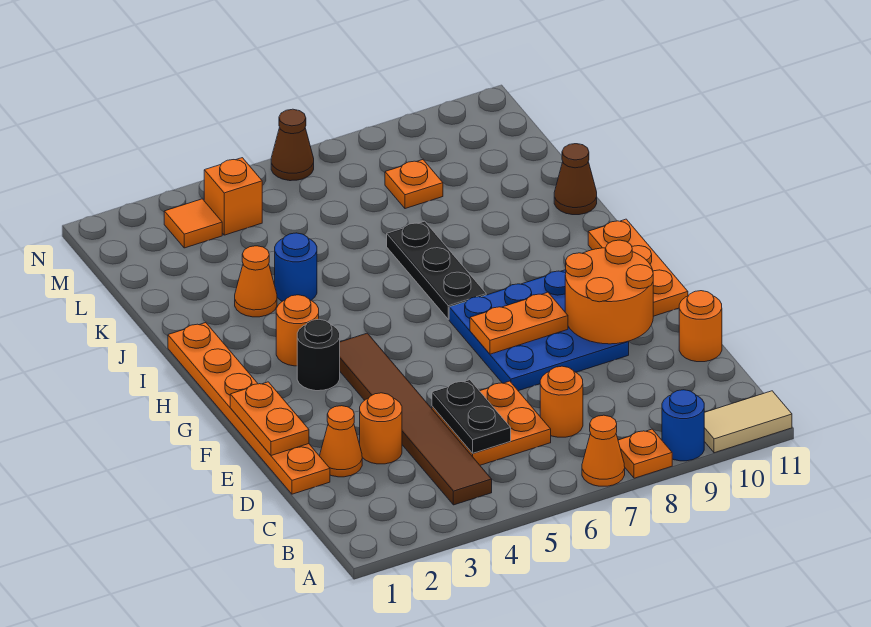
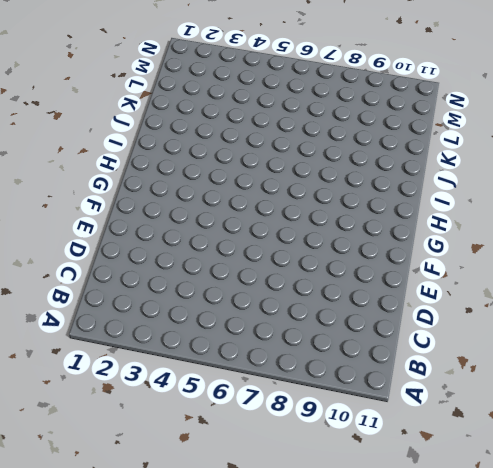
none -> orange cone A7 level 1
none -> orange plate A8 level 1
none -> blue round brick A9 level 1

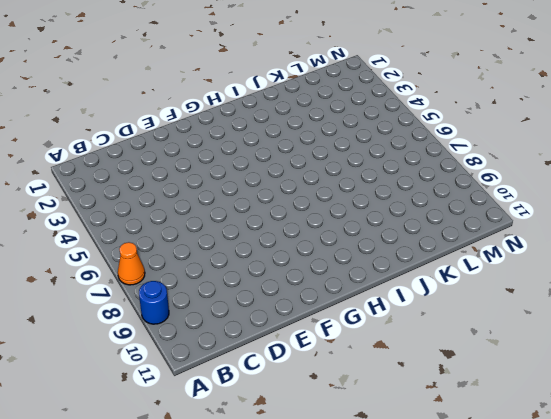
none -> orange plate A8 level 1
none -> tan tile A10:A11 level 1
none -> brown tile B4:G4 level 1

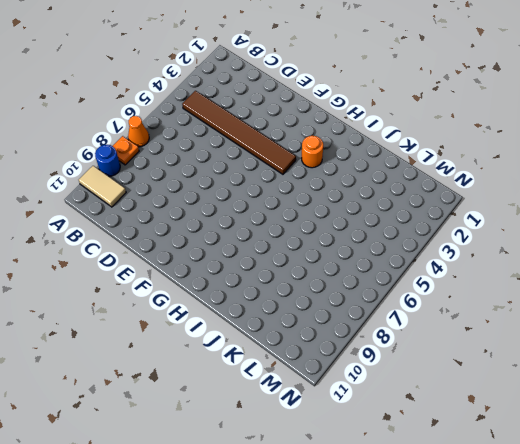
tan tile A10:B10 level 1 -> tan tile A10:A11 level 1
none -> orange plate C5:D6 level 1
none -> orange round brick C7 level 1
none -> orange plate D1:I1 level 1

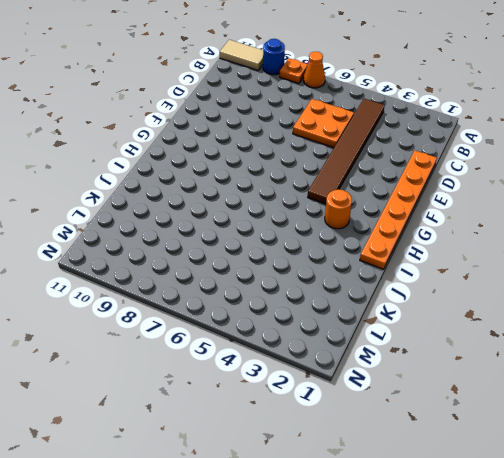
none -> orange round brick C7 level 1
none -> orange cone D2 level 1
none -> orange round brick D3 level 1

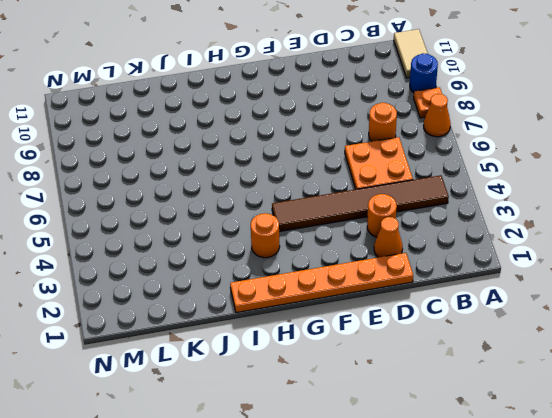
none -> orange round brick D11 level 1
none -> blue plate E7:G9 level 1
none -> orange plate F11:H11 level 1

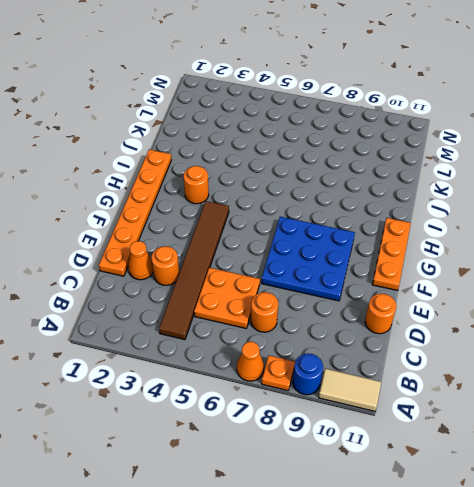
none -> black round brick G3 level 1
none -> black plate H7:J7 level 1
none -> orange cone J3 level 1

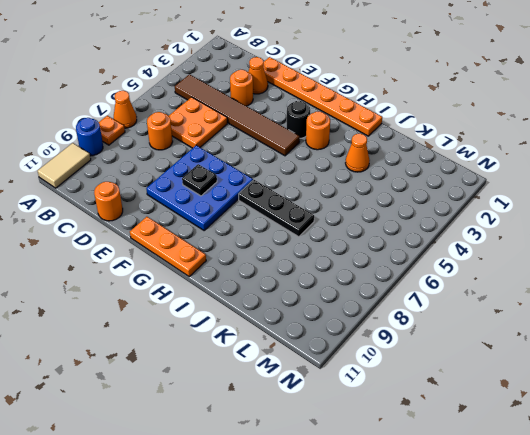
black plate F8 level 2 -> orange plate F7:F8 level 2
none -> blue round brick J4 level 1
none -> brown cone J11 level 1
none -> orange plate L8 level 1

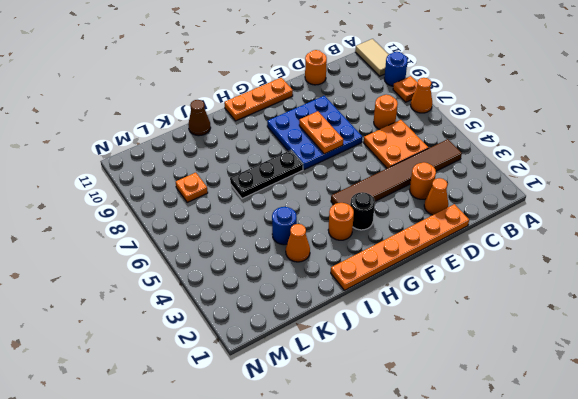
none -> orange tile M3 level 1
none -> orange brick M4 level 1
none -> brown cone N6 level 1

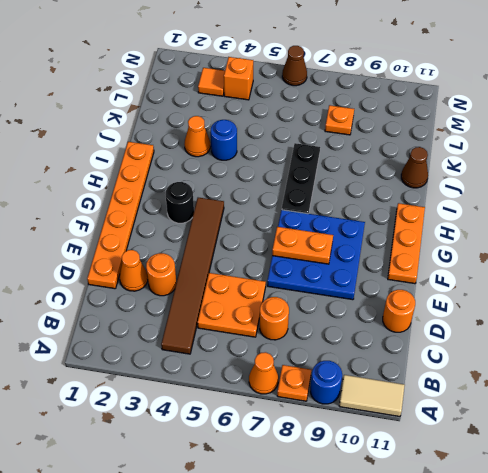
none -> orange round brick H3 level 1
none -> black plate C5:D5 level 2
none -> orange plate E1:F1 level 2

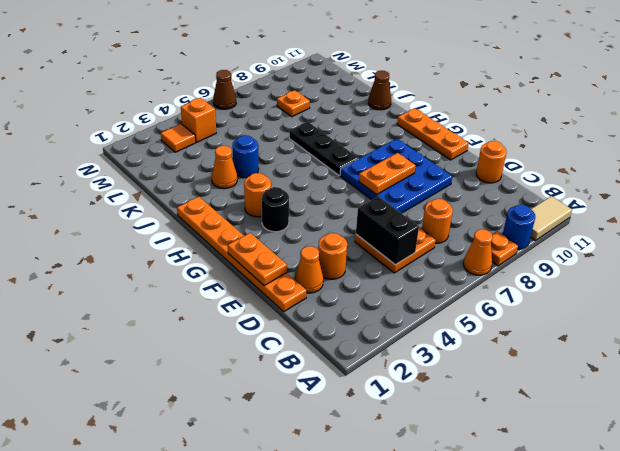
black brick C5:D5 level 2 -> black plate C5:D5 level 2
none -> brown tile B4:G4 level 1
none -> orange round brick E9:F10 level 2

